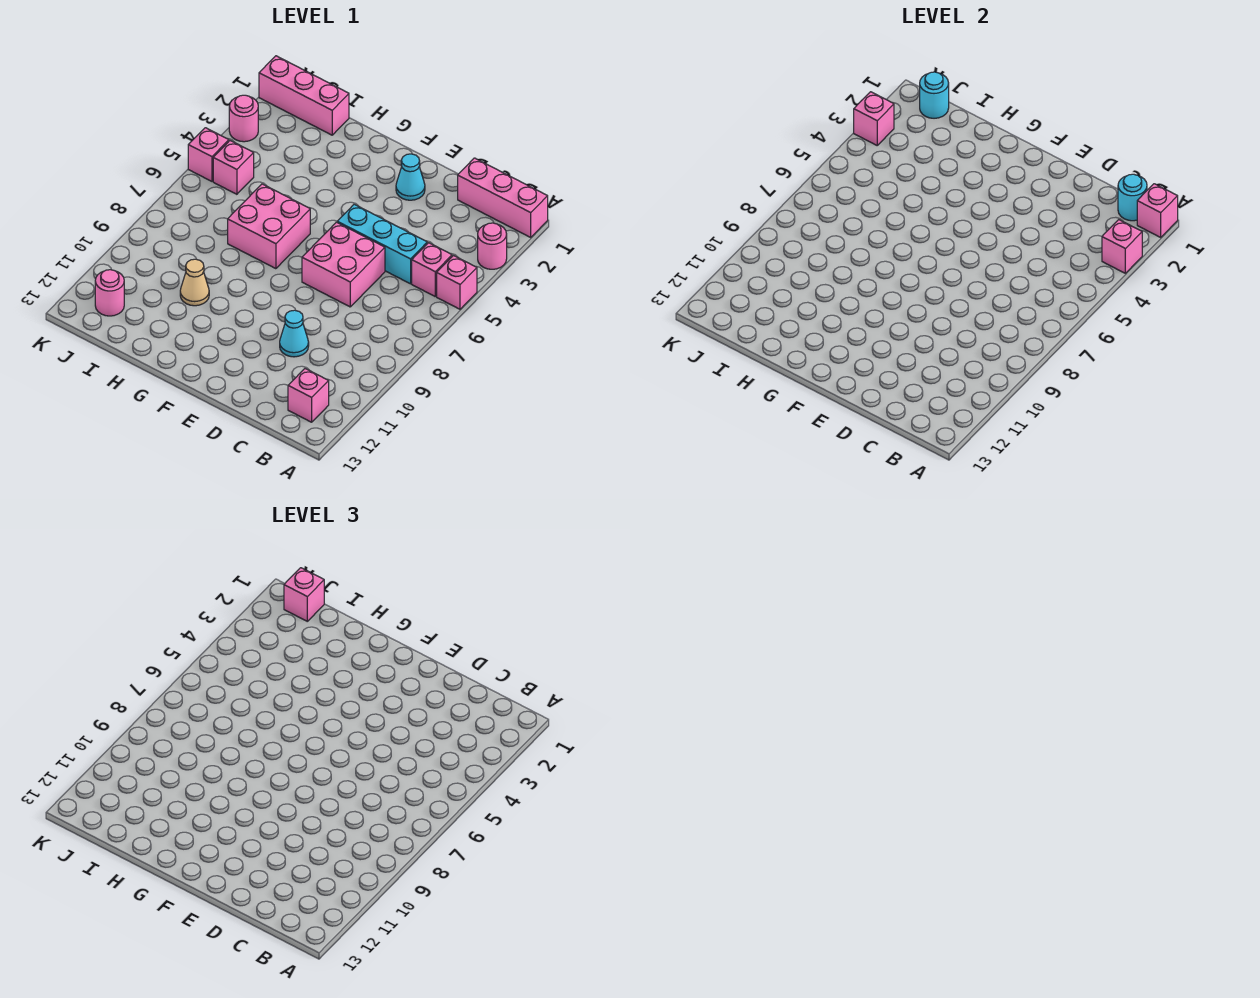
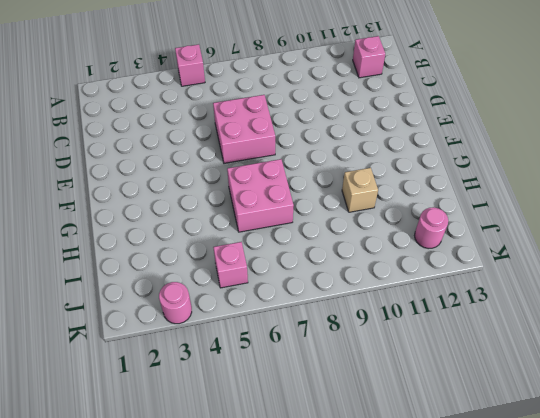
tan brick H10 level 1 -> tan cone H10 level 1
none -> pink brick A1:C1 level 1
none -> pink round brick A3 level 1
none -> pink brick B5 level 1

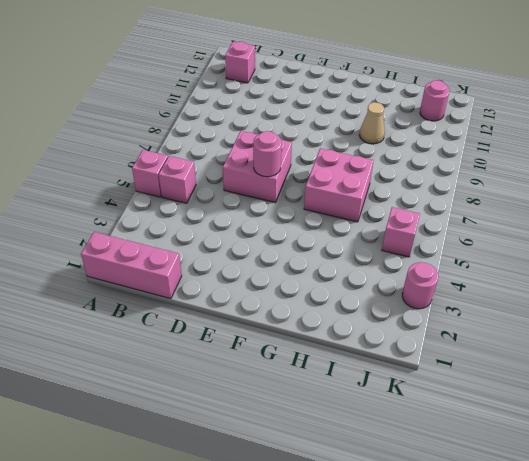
pink round brick E6 level 2 -> pink round brick A3 level 1
none -> cyan brick C5:E5 level 1
none -> cyan cone D10 level 1
none -> cyan cone E2 level 1

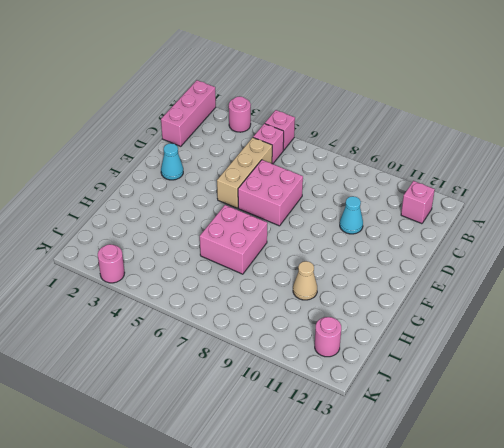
tan brick C5:E5 level 1 -> cyan brick C5:E5 level 1
none -> pink brick I1:K1 level 1
none -> pink brick J5 level 1
none -> pink brick K5 level 1

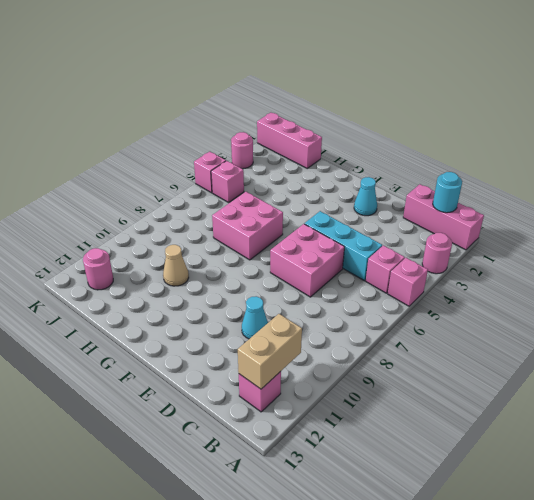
tan brick B11:B12 level 2 -> none
none -> pink brick A1 level 2
none -> pink brick A3 level 2
none -> cyan round brick J1 level 2

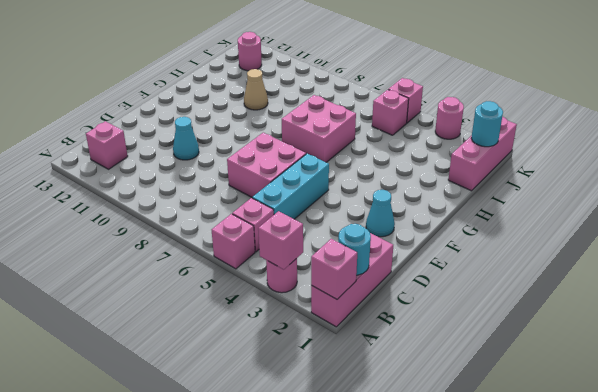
none -> pink brick K3 level 2
none -> pink brick J1 level 3

